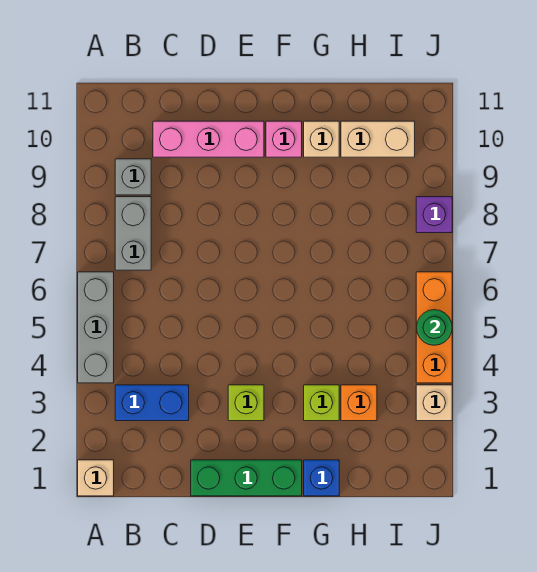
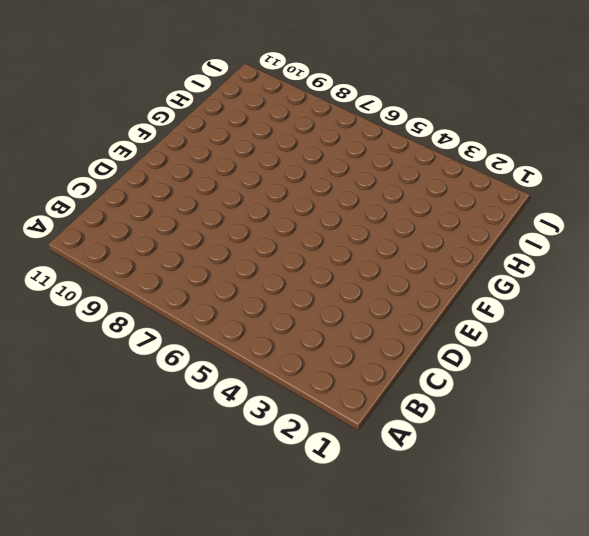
none -> tan brick A1 level 1
none -> grey brick A4:A6 level 1
none -> blue brick B3:C3 level 1

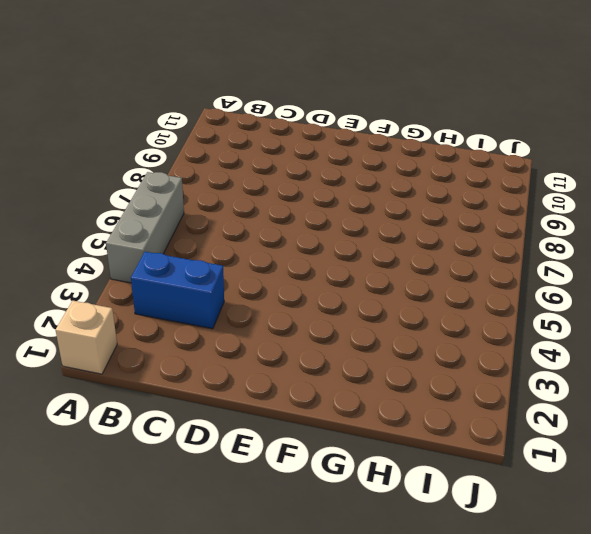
none -> grey brick B7:B8 level 1
none -> grey brick B9 level 1
none -> pink brick C10:E10 level 1

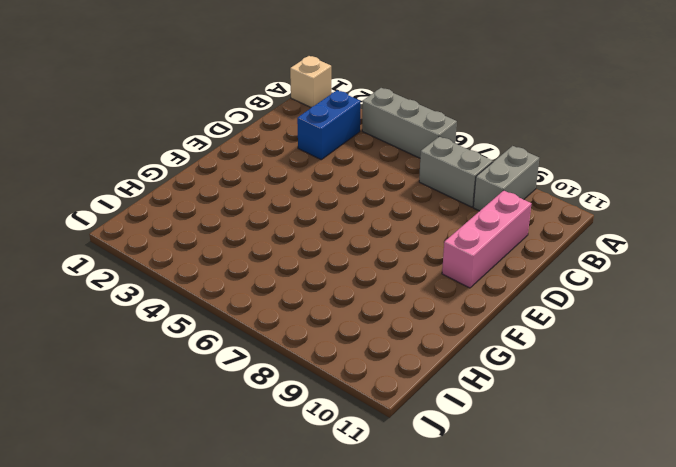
grey brick A9:B9 level 1 -> grey brick B9 level 1
none -> green brick D1:F1 level 1
none -> lime brick E3 level 1
none -> pink brick F10 level 1

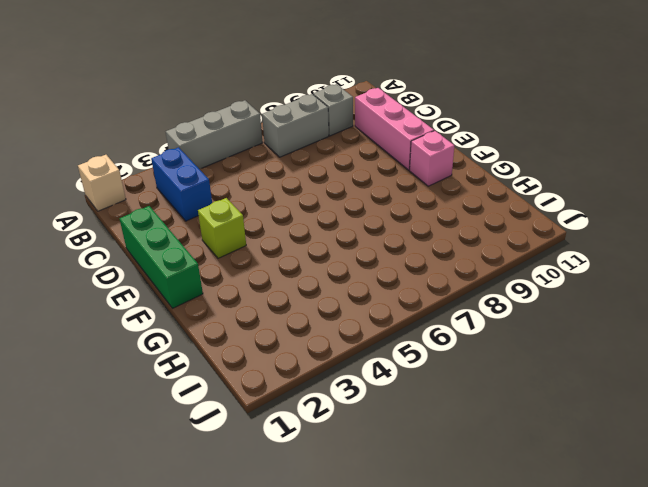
none -> blue brick G1 level 1
none -> lime brick G3 level 1
none -> tan brick G10 level 1

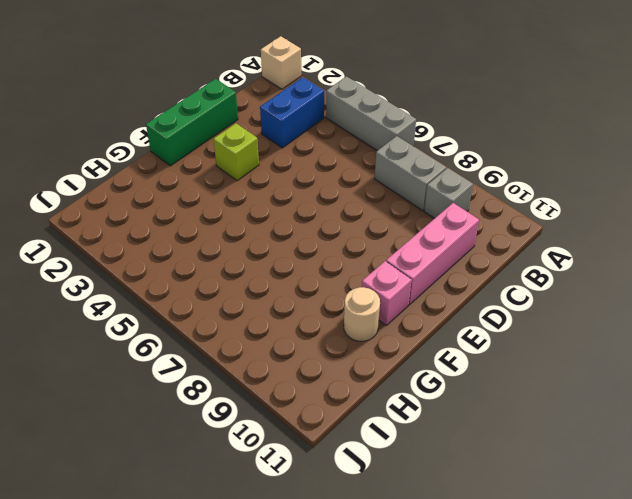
tan round brick G10 level 1 -> tan brick G10 level 1
none -> blue brick G1 level 1
none -> lime brick G3 level 1
none -> orange brick H3 level 1

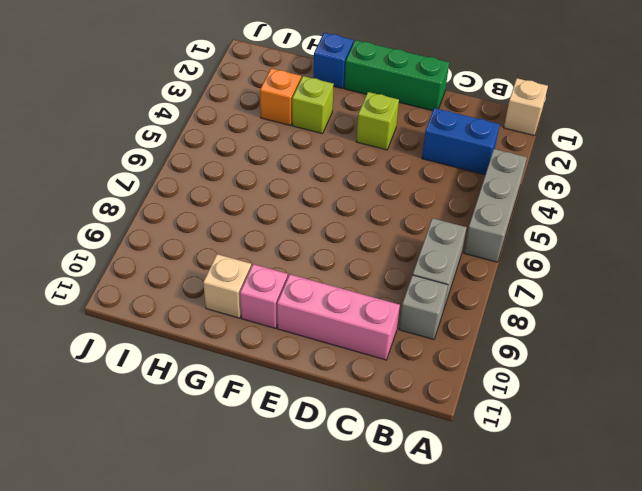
none -> tan brick H10:I10 level 1
none -> tan brick J3 level 1
none -> orange brick J4:J6 level 1

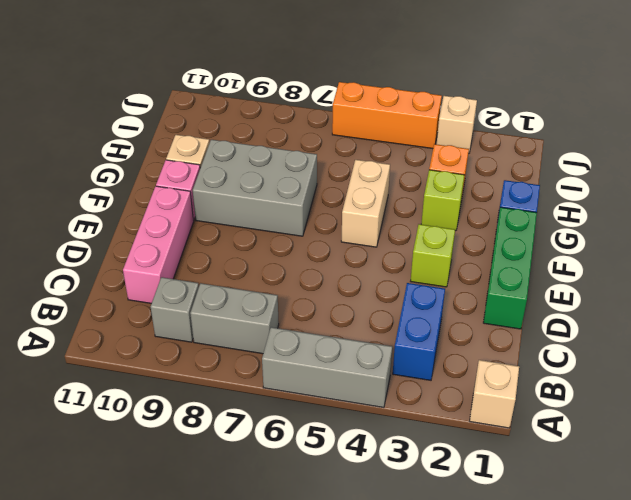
tan brick F5:G5 level 1 -> tan brick H10:I10 level 1
grey brick F7:G9 level 1 -> none
none -> purple brick J8 level 1
none -> green round brick J5 level 2

